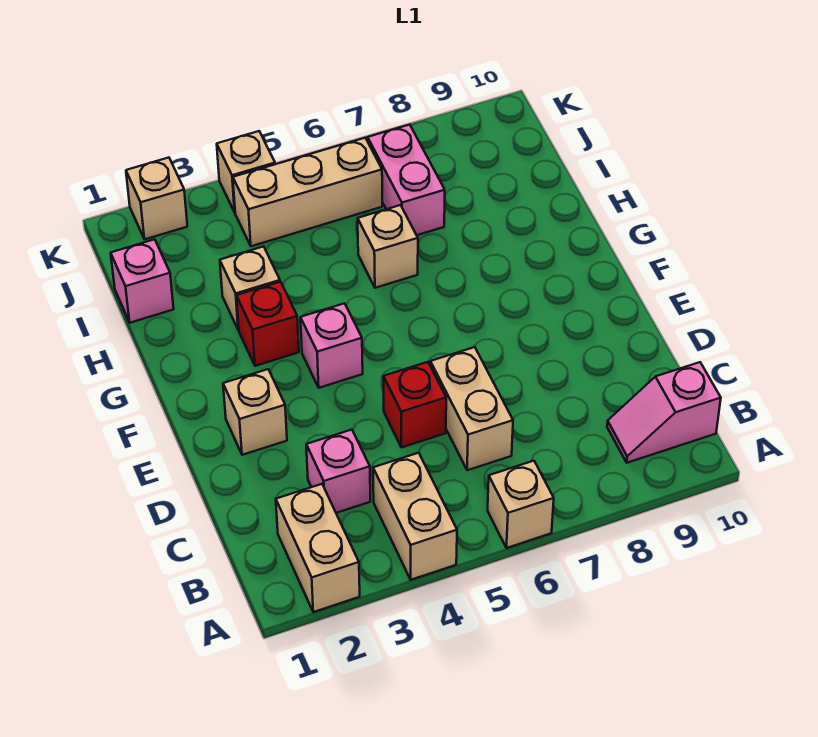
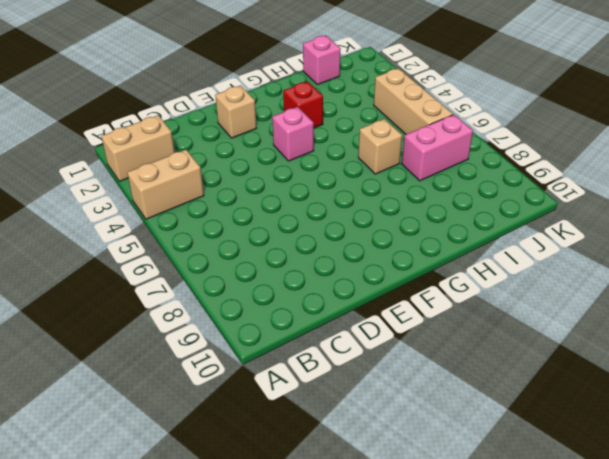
none -> tan brick A6 level 1
none -> pink slope B9:B10 level 1 top 10
none -> pink brick C3 level 1

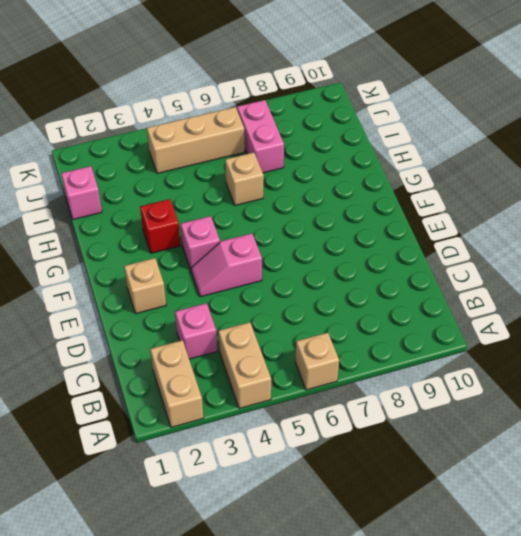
pink slope E4:E5 level 1 top 5 -> pink slope B9:B10 level 1 top 10
none -> tan brick C6:D6 level 1
none -> red brick D5 level 1
none -> tan brick H3 level 1

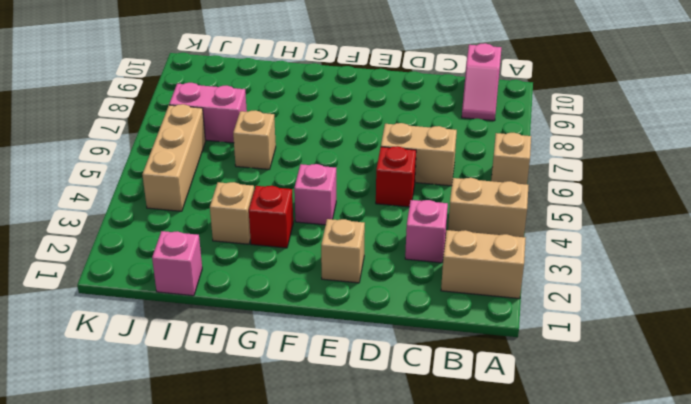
none -> tan brick K2 level 1
none -> tan brick K4 level 1

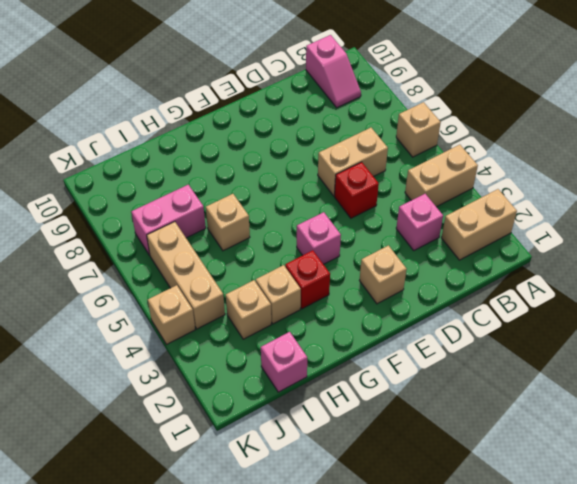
tan brick I3 level 1 -> tan brick K2 level 1

